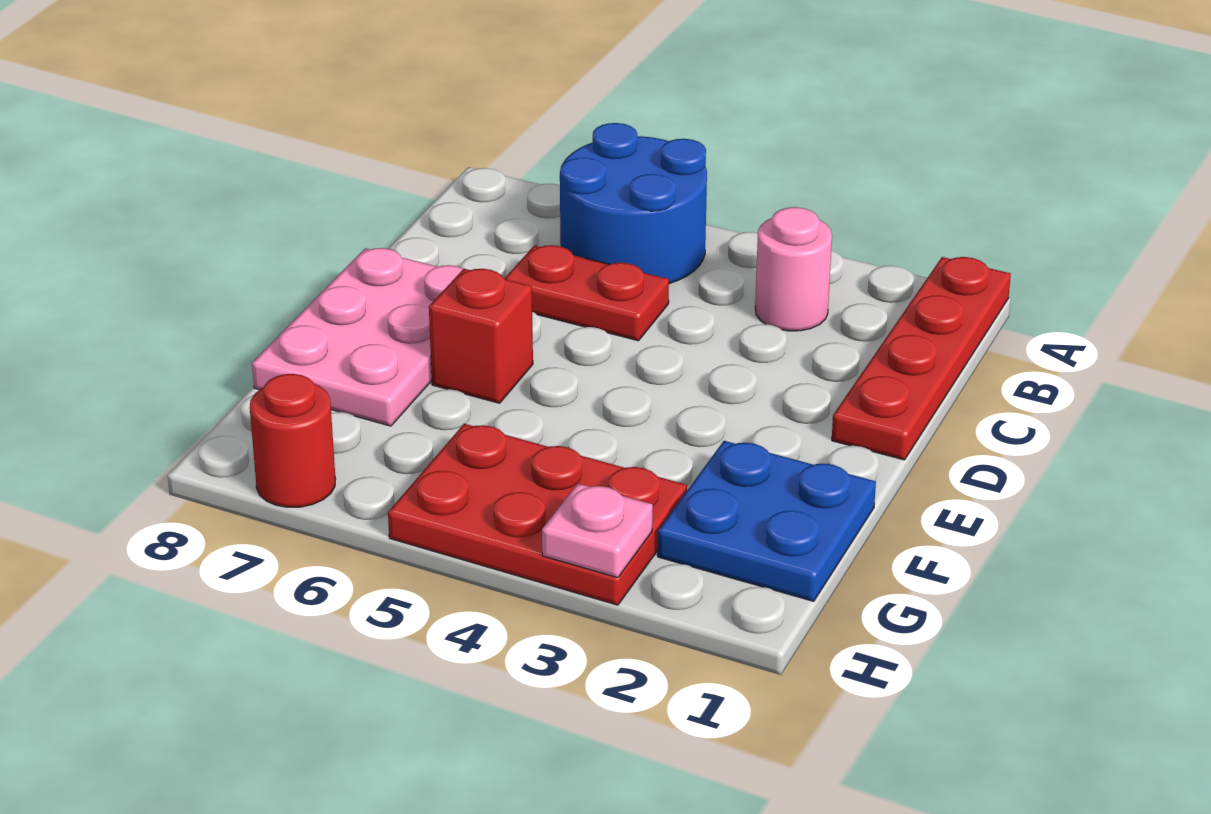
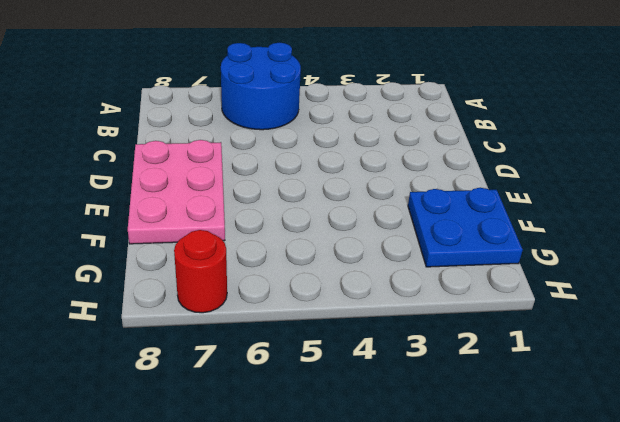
none -> red plate A1:D1 level 1
none -> pink round brick B3 level 1

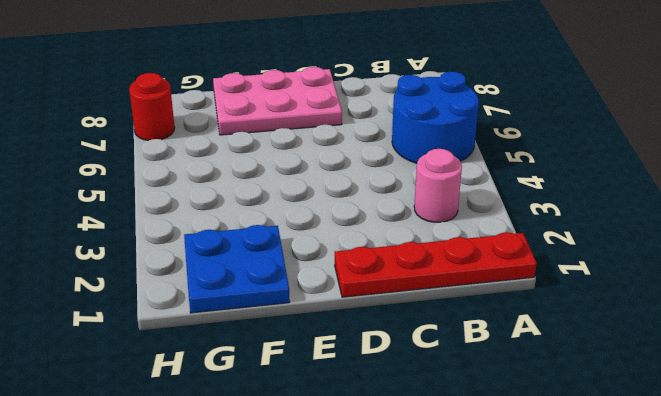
none -> red plate C5:C6 level 1
none -> red brick E6 level 1

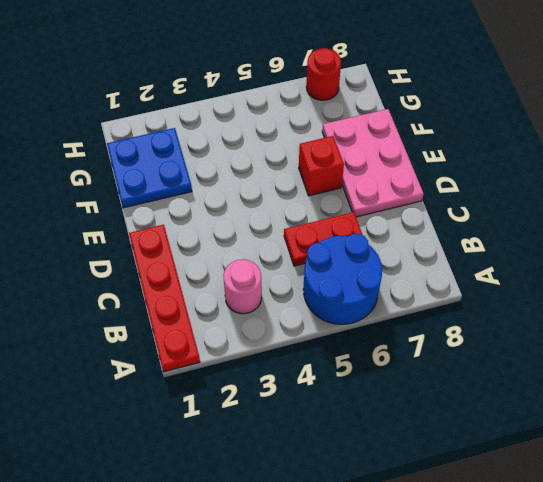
none -> red plate G3:H5 level 1
none -> pink plate H3 level 2

